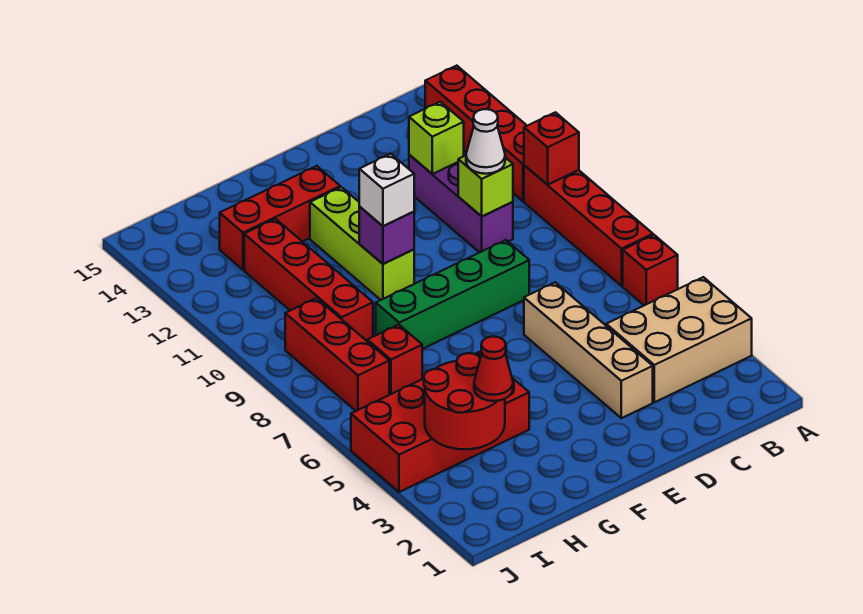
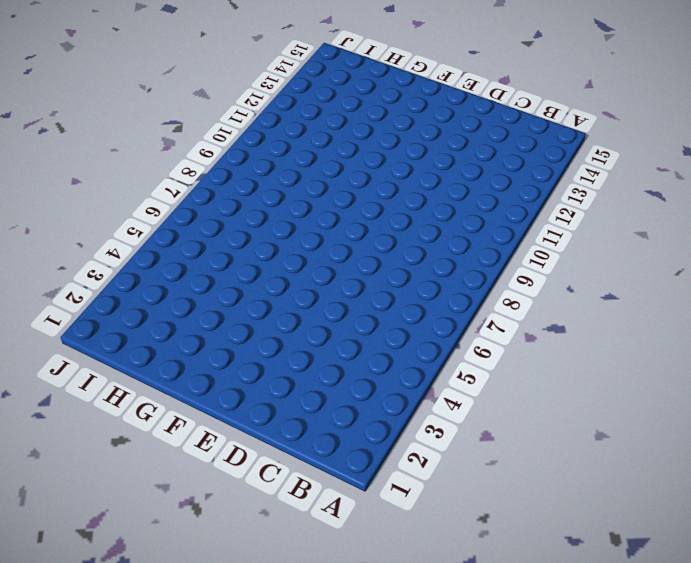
none -> tan brick A3:C4 level 1
none -> red brick A6 level 1
none -> red brick A7:A10 level 1

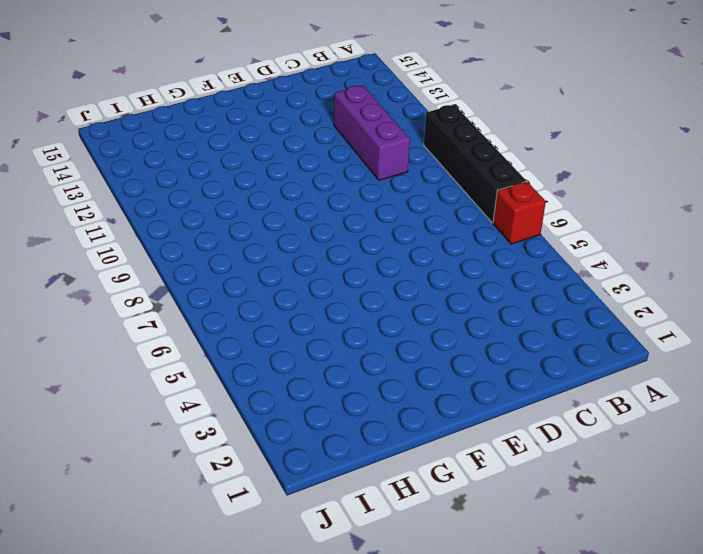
black brick A7:A10 level 1 -> red brick A7:A10 level 1
none -> tan brick A3:C4 level 1
none -> red brick A11:A14 level 1
none -> tan brick D3:D6 level 1

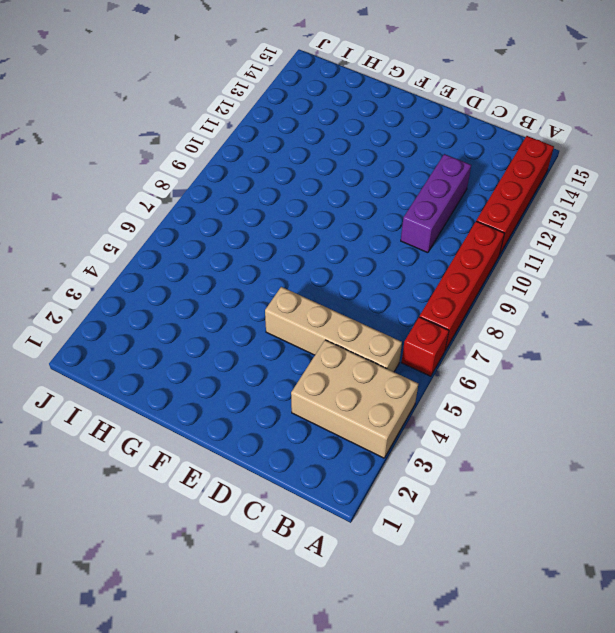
tan brick B5:E5 level 1 -> tan brick D3:D6 level 1
none -> green brick D8:G8 level 1
none -> lime brick F10:F12 level 1
none -> red brick F13:H13 level 1

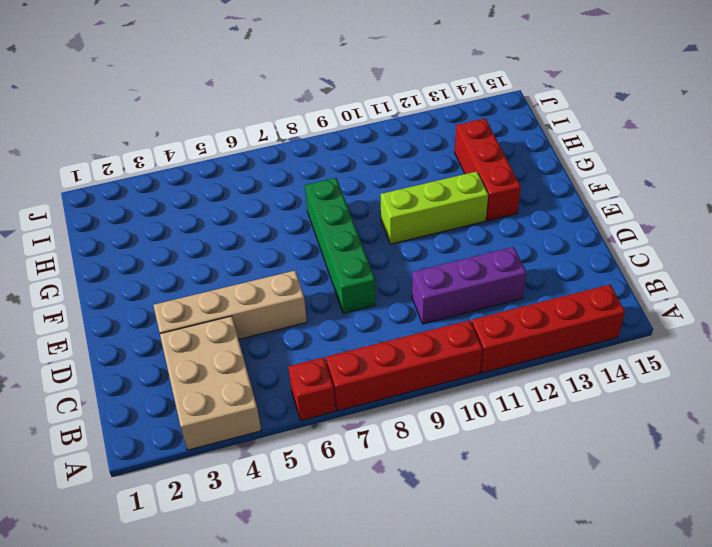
none -> red brick G4:J5 level 1
none -> red brick H7 level 1
none -> red brick H9:H12 level 1

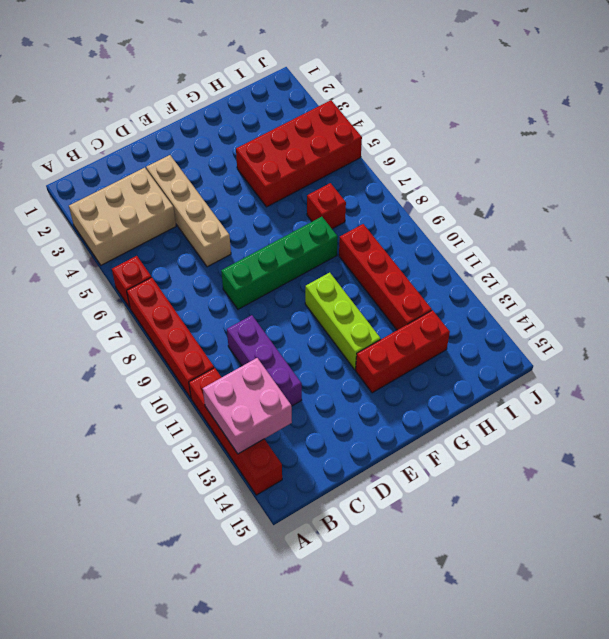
pink brick A12:B13 level 2 -> none
none -> red brick I7:I9 level 1
none -> red brick A10 level 2
none -> lime brick C10 level 2

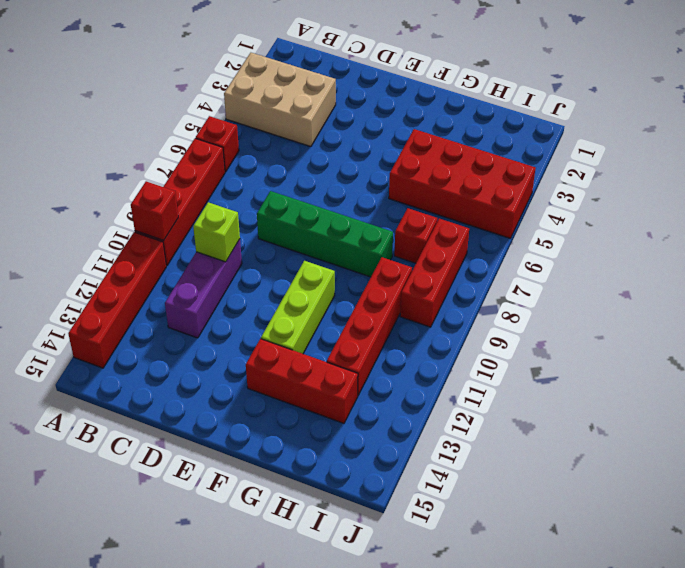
none -> tan brick D3:D6 level 1
none -> lime brick C12 level 2
none -> purple brick F10 level 2

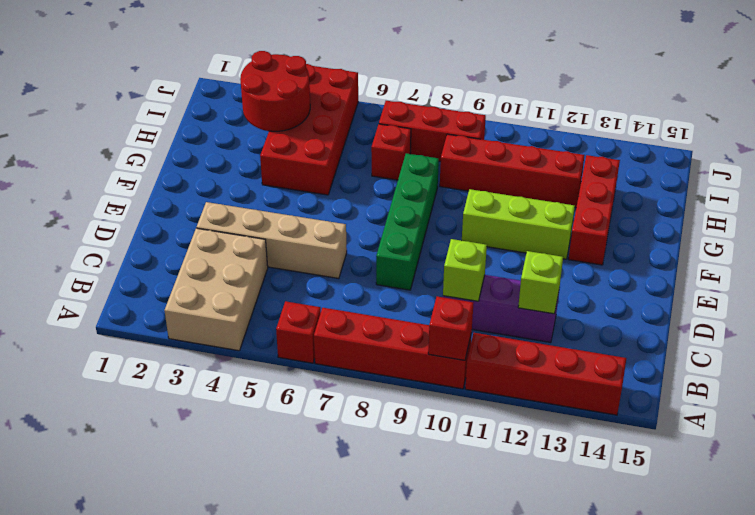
none -> purple brick F10 level 2
none -> white cone C10 level 3
none -> white brick F10 level 3

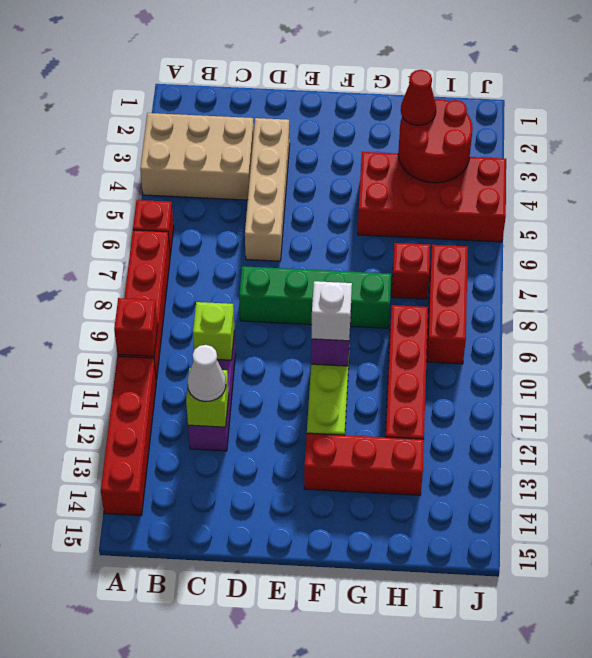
white cone C12 level 3 -> white cone C10 level 3

